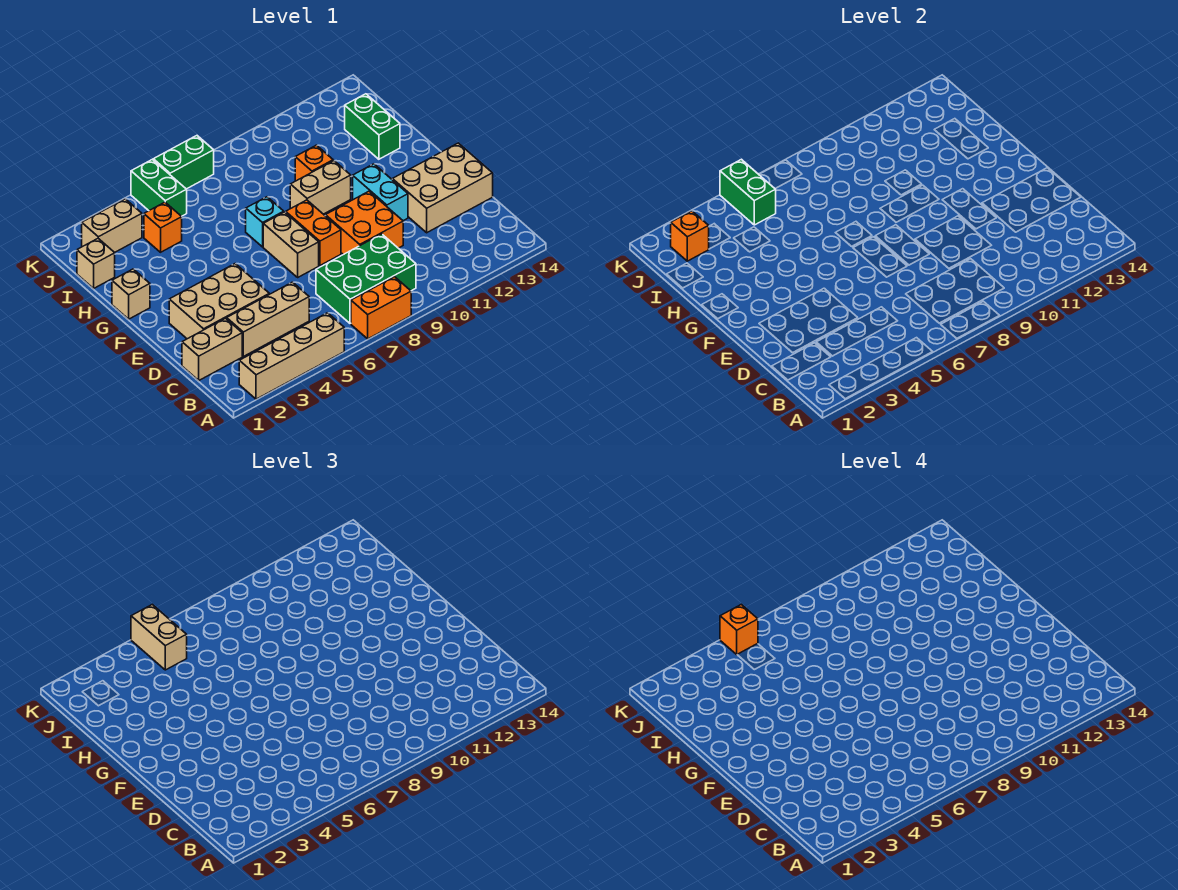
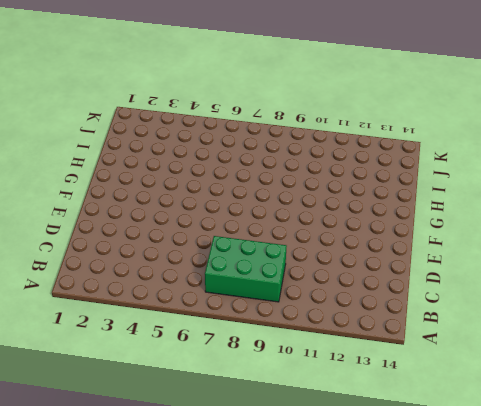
none -> tan brick A2:A5 level 1
none -> orange brick A7:A8 level 1
none -> tan brick C1:C2 level 1

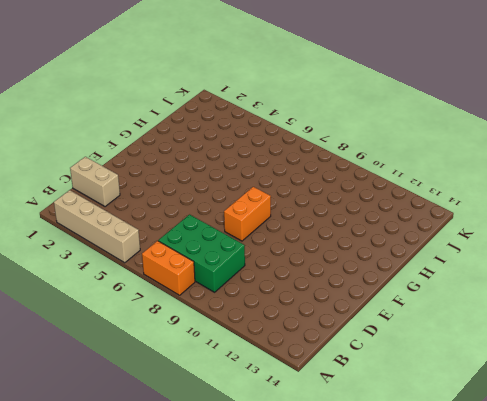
none -> tan brick C3:C5 level 1
none -> tan brick D2:E4 level 1
none -> orange brick D9:E10 level 1

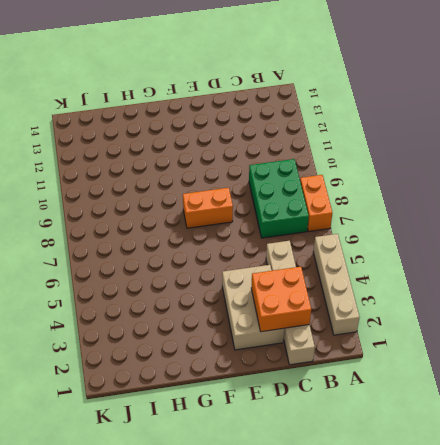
orange brick C2:D3 level 2 -> orange brick D9:E10 level 1
none -> tan brick D12:E14 level 1
none -> tan brick E7:F7 level 1
none -> cyan brick E11:F11 level 1

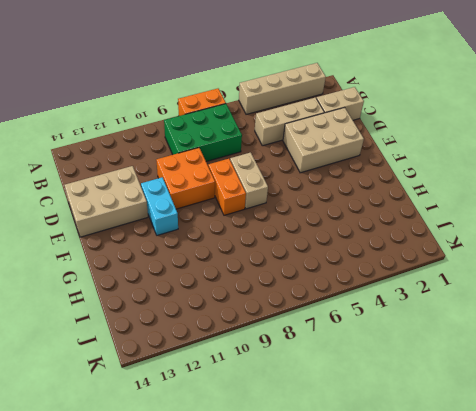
none -> tan brick G1 level 1
none -> cyan brick G7 level 1
none -> tan brick G9:G10 level 1

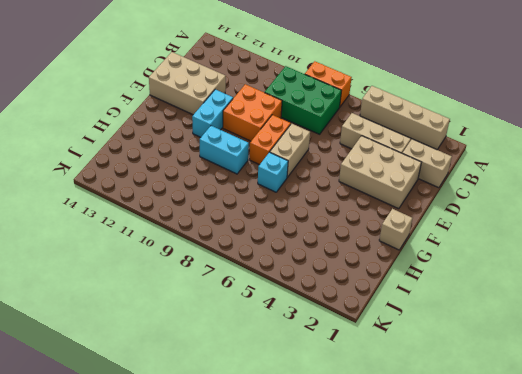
cyan brick G9:G10 level 1 -> tan brick G9:G10 level 1
none -> orange brick H10 level 1
none -> green brick H13:I13 level 1
none -> tan brick I1 level 1

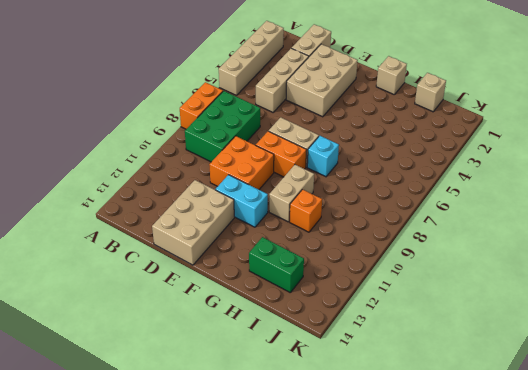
none -> orange brick I4 level 1
none -> tan brick J2:J3 level 1
none -> green brick J5:K5 level 1

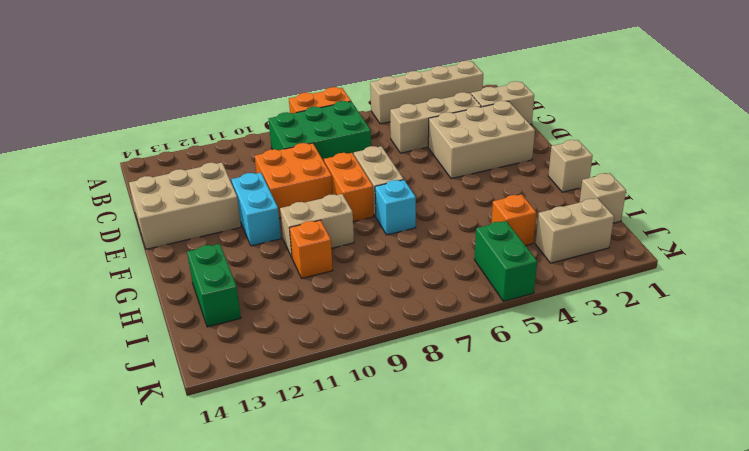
none -> green brick K6:K7 level 1
none -> orange brick J2 level 2
none -> green brick J5:K5 level 2

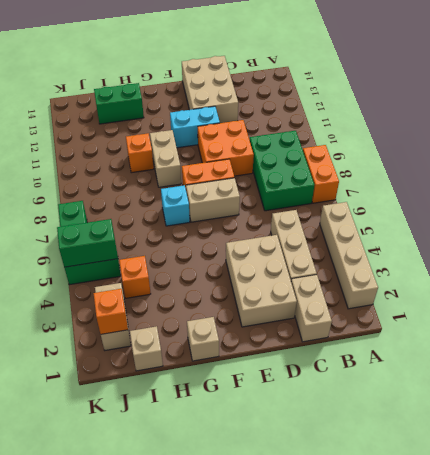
none -> tan brick J5:K5 level 3
none -> orange brick K5 level 4

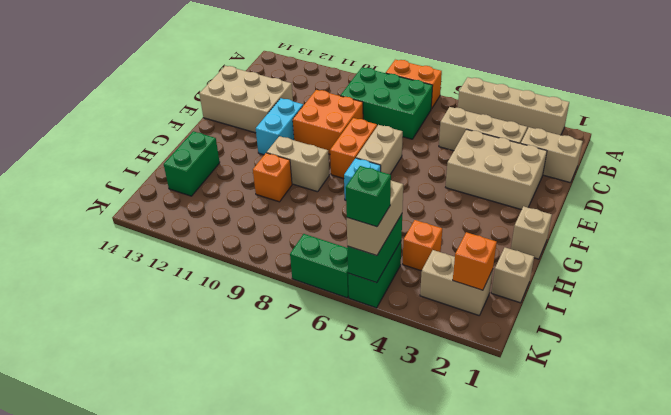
green brick K5 level 4 -> orange brick K5 level 4

